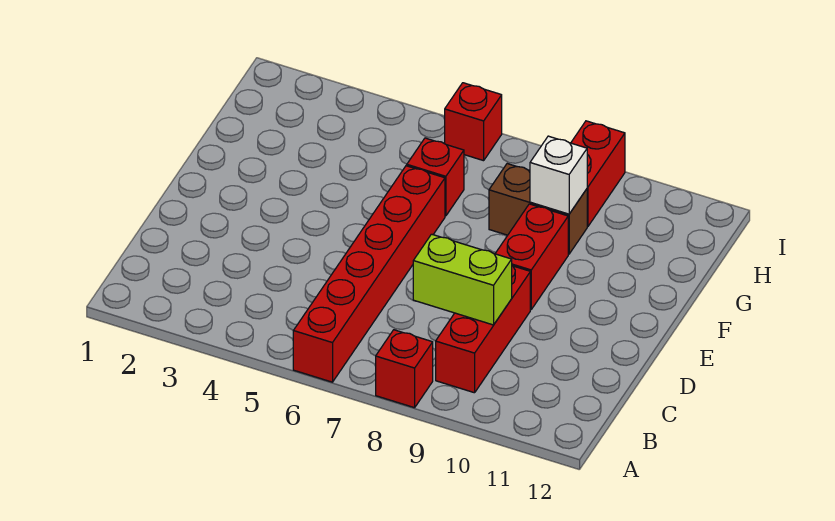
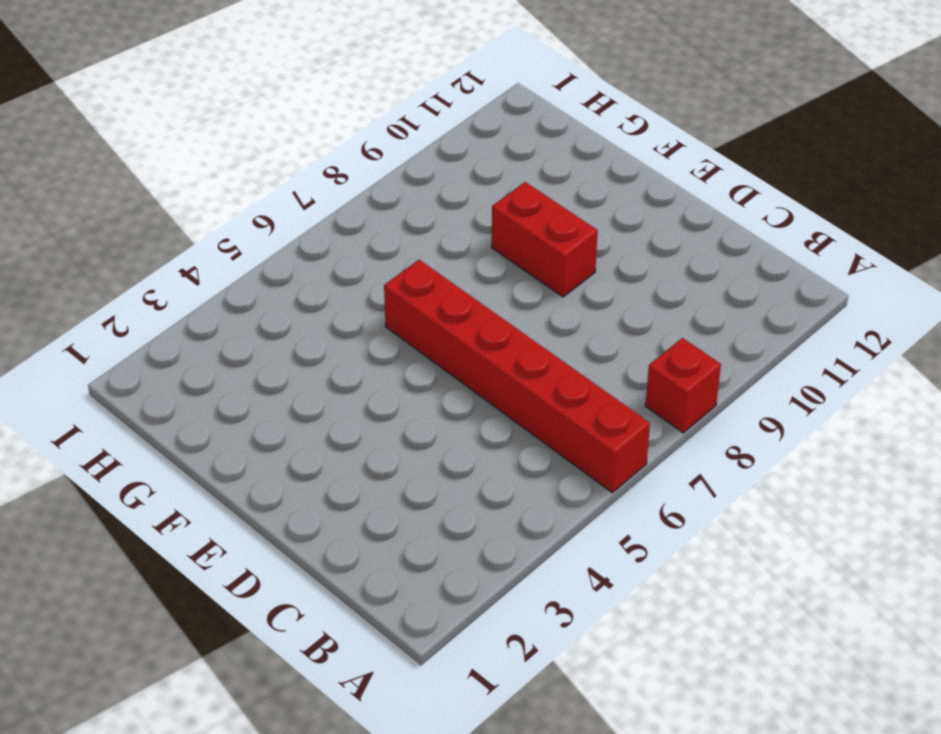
none -> red brick B9:D9 level 1
none -> red brick G6 level 1

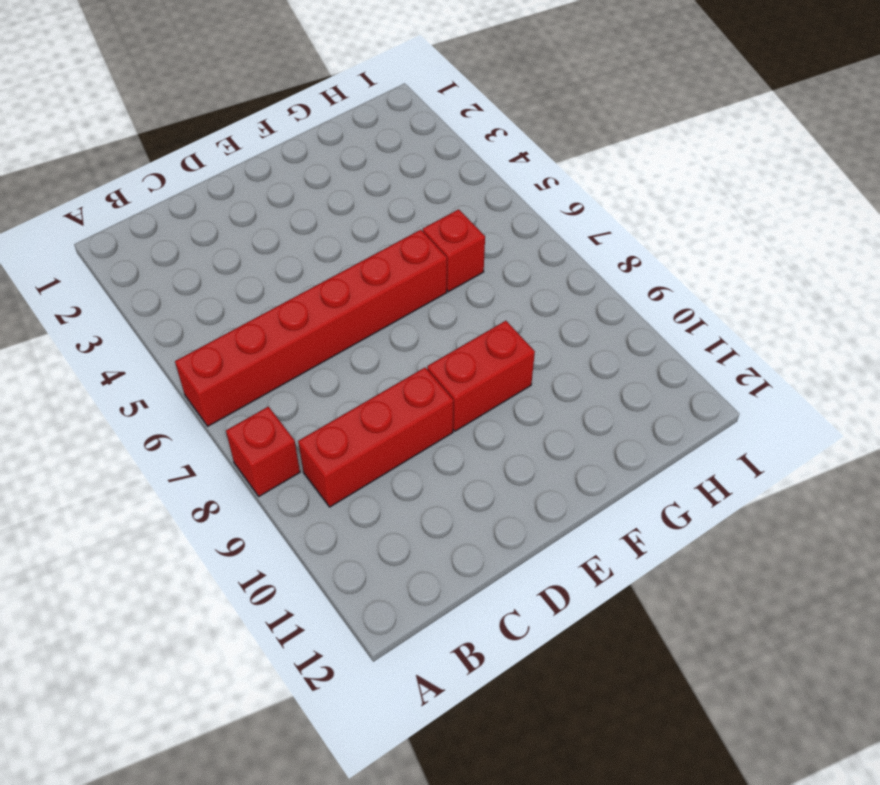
none -> brown brick G8:G9 level 1
none -> red brick H9:I9 level 1

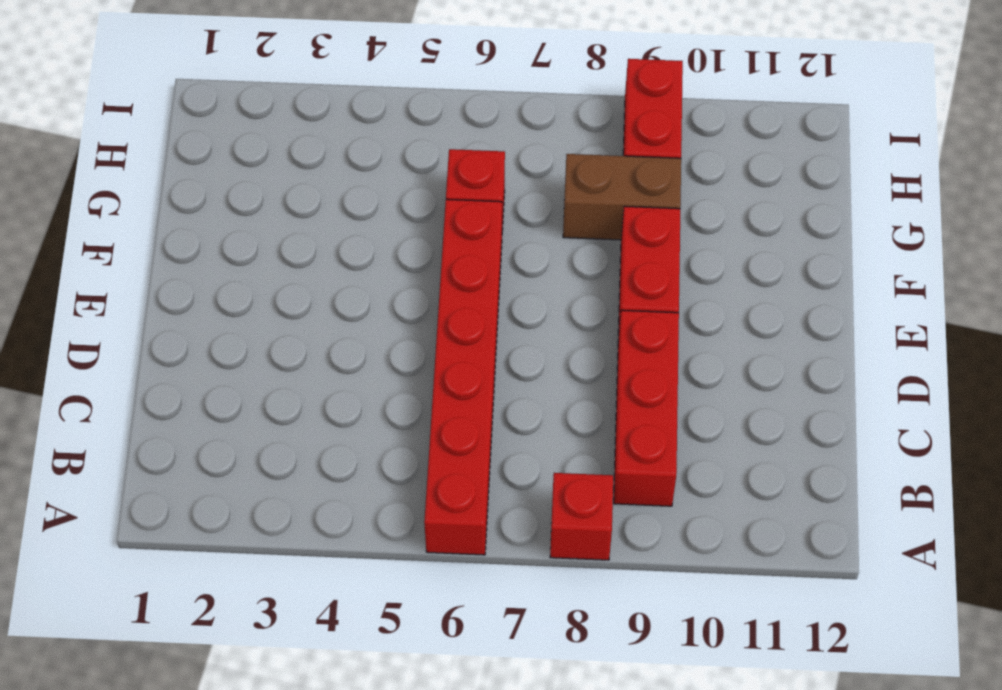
none -> red brick I6 level 1
none -> lime brick C8:C9 level 2

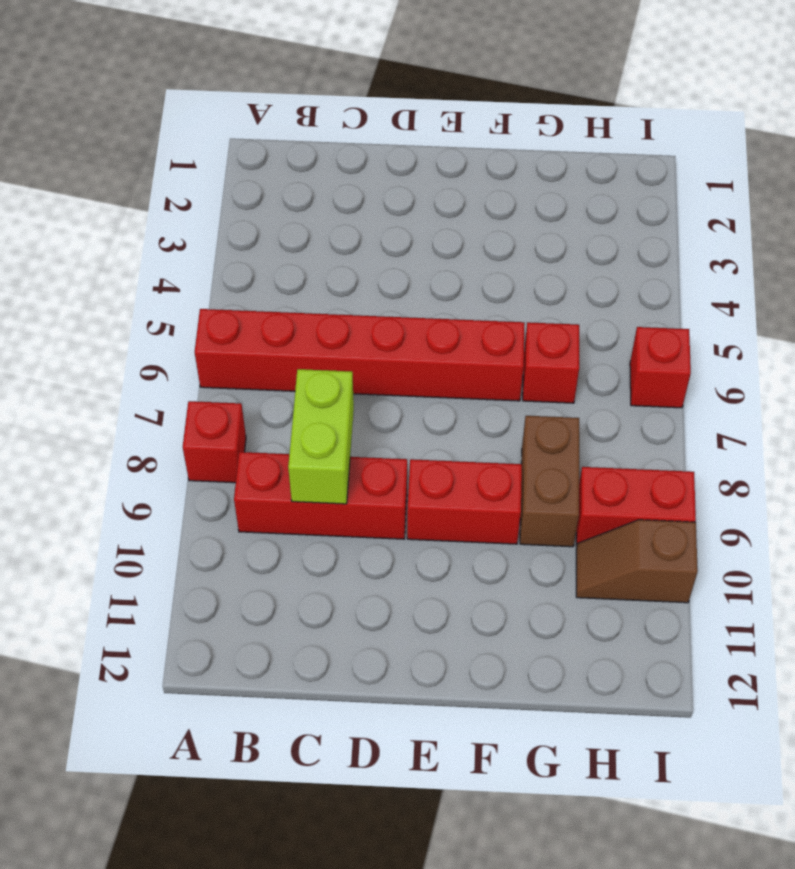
brown slope H10:I10 level 1 top I -> none
none -> white brick G9 level 2

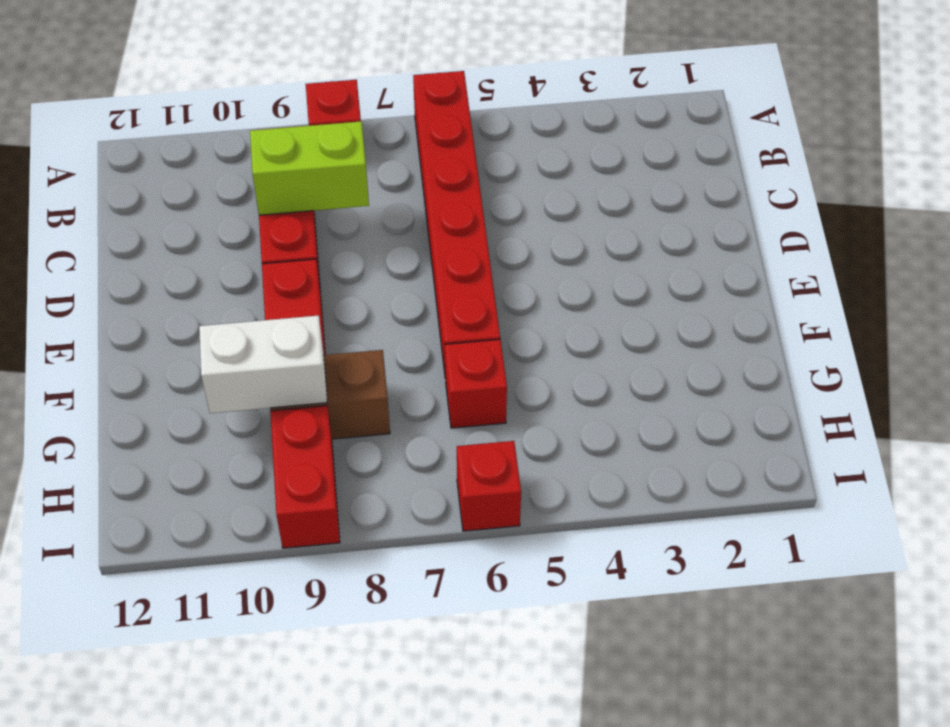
white brick G9:G10 level 2 -> white brick G9 level 2

